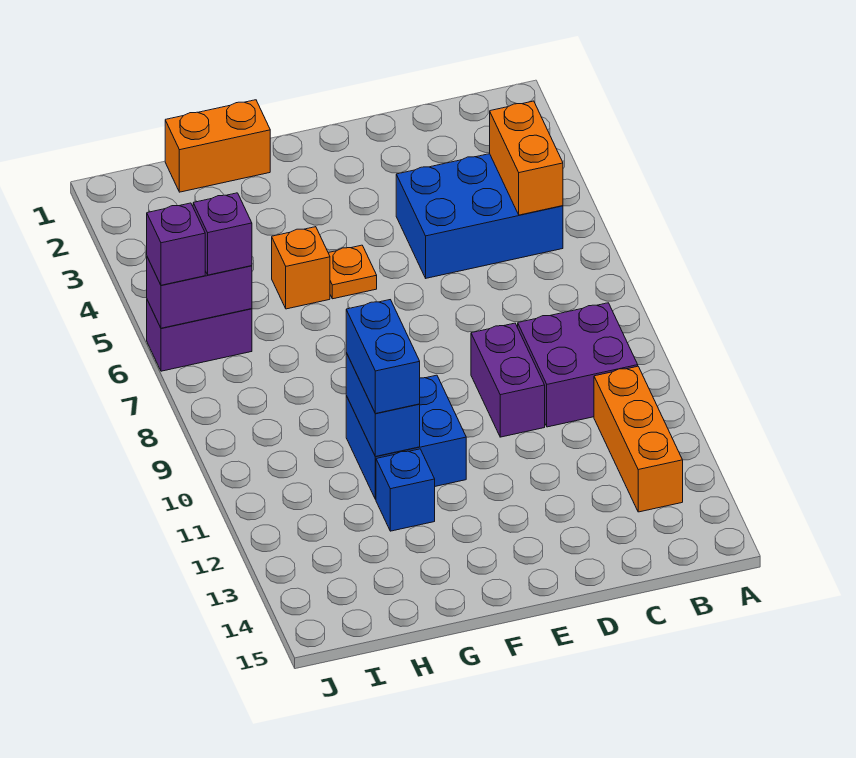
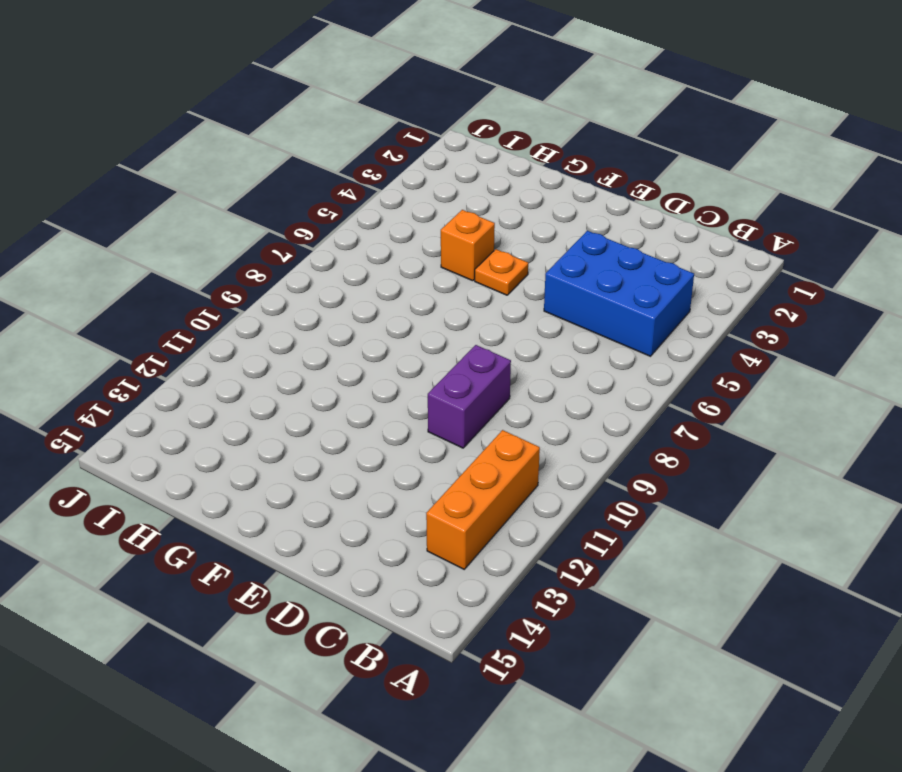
none -> purple brick B9:C10 level 1
none -> blue brick F10:G11 level 1
none -> orange brick G1:H1 level 1

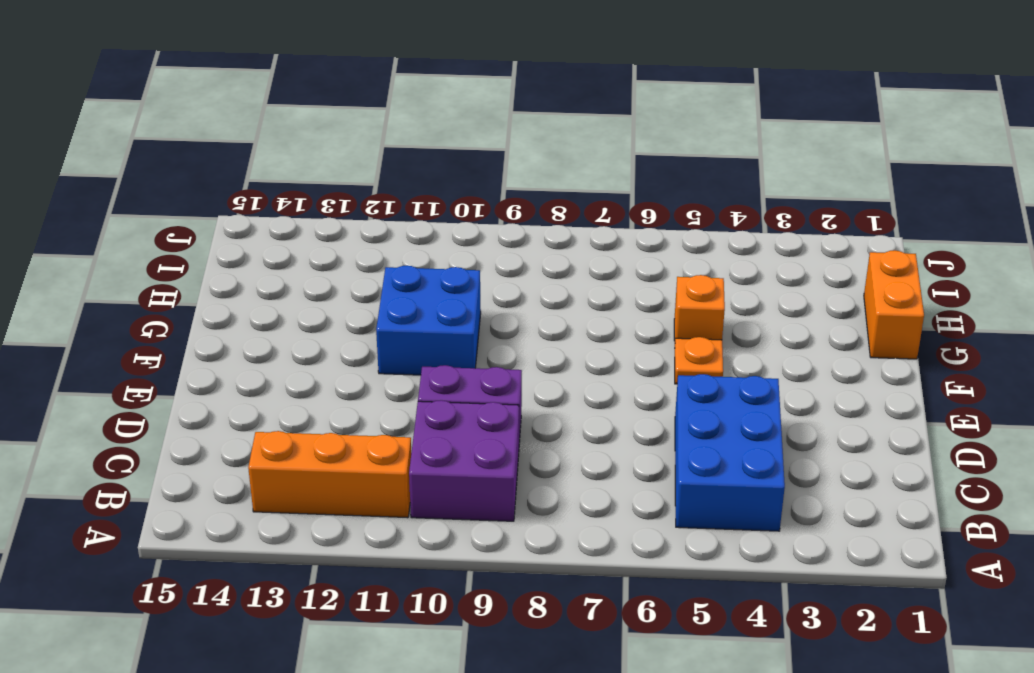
none -> blue brick G12 level 1
none -> purple brick I6:J6 level 1
none -> orange brick B4:B5 level 2

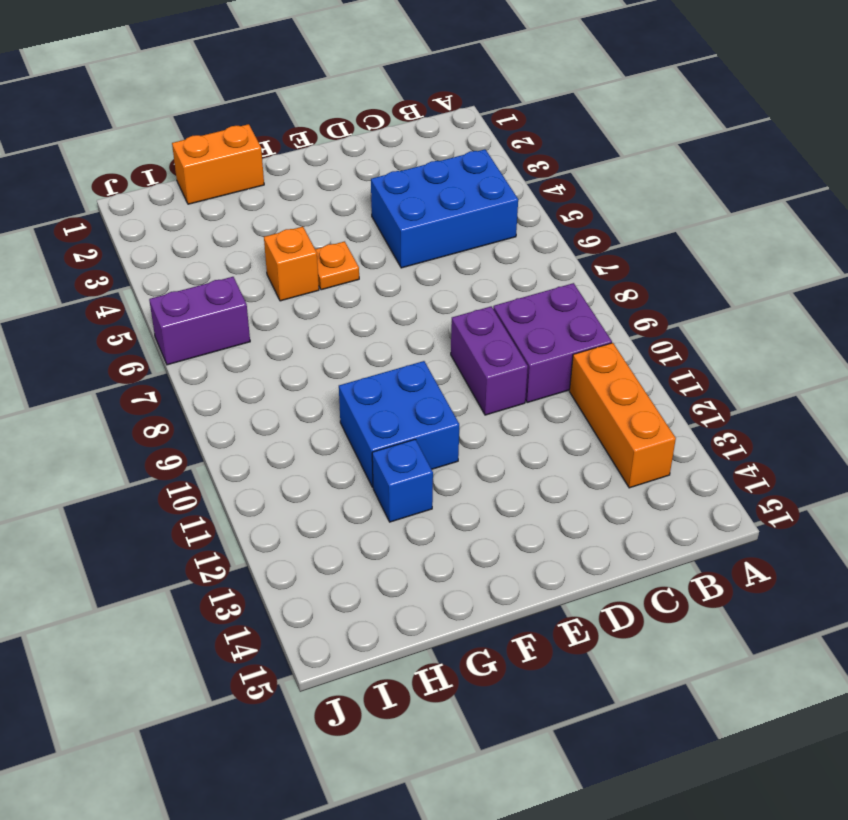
none -> orange brick B4:B5 level 2
none -> blue brick G10:G11 level 2
none -> purple brick I6:J6 level 2

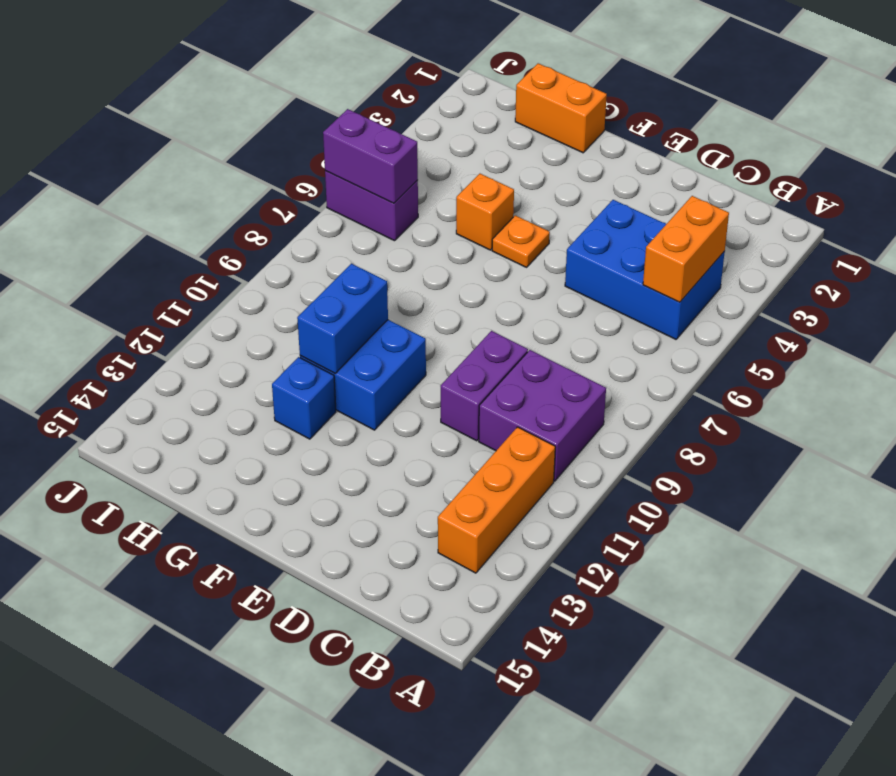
none -> blue brick G10:G11 level 3
none -> purple brick I6 level 3
none -> purple brick J6 level 3

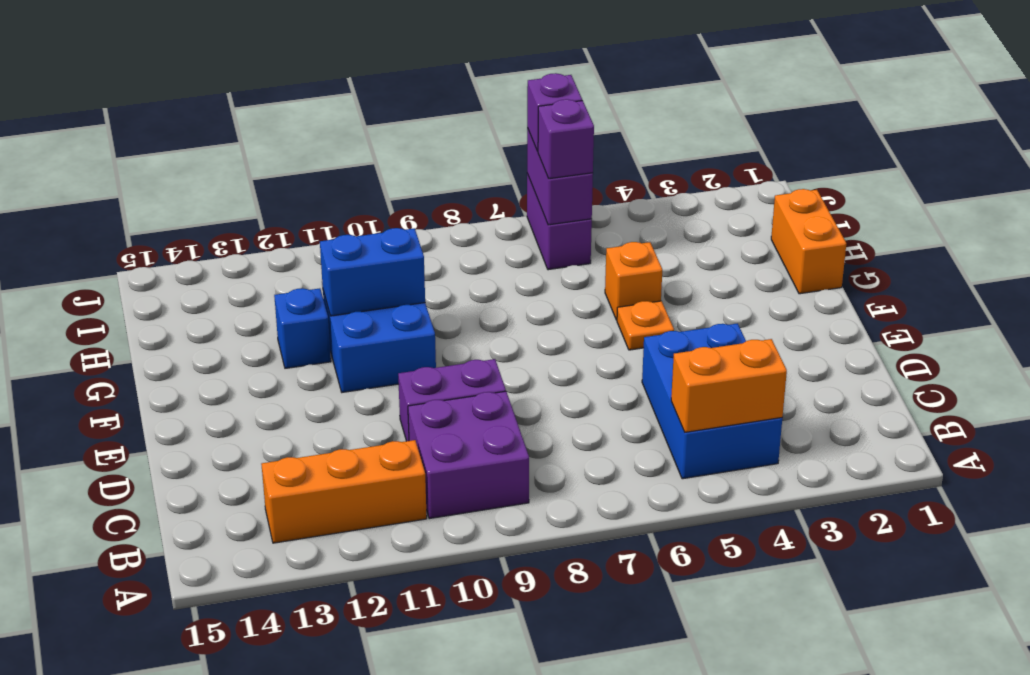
none -> blue brick G10:G11 level 3

